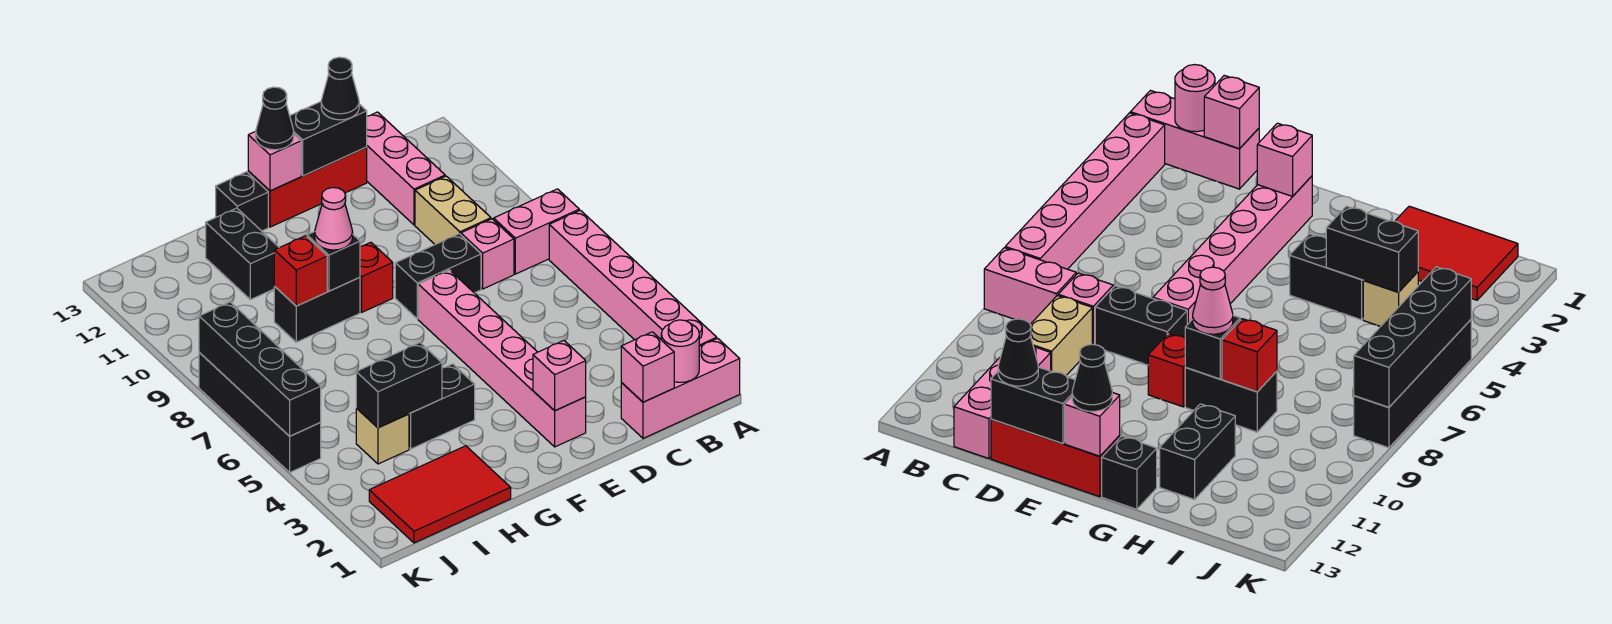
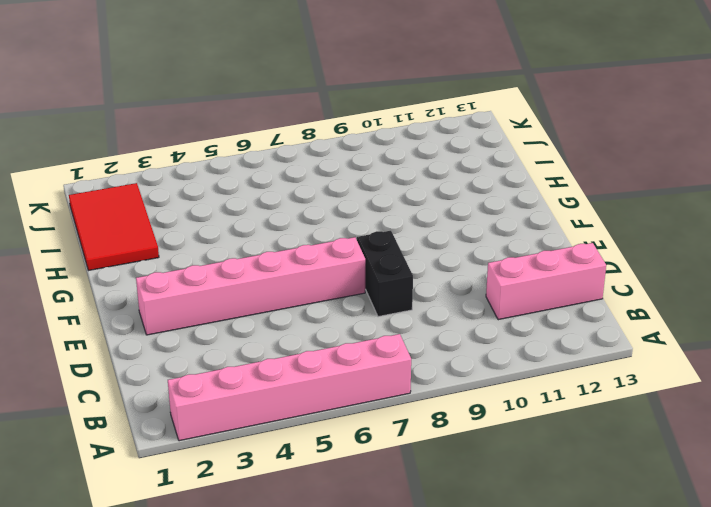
none -> pink brick A1:C1 level 1
none -> pink brick A8:B8 level 1
none -> pink brick C8 level 1

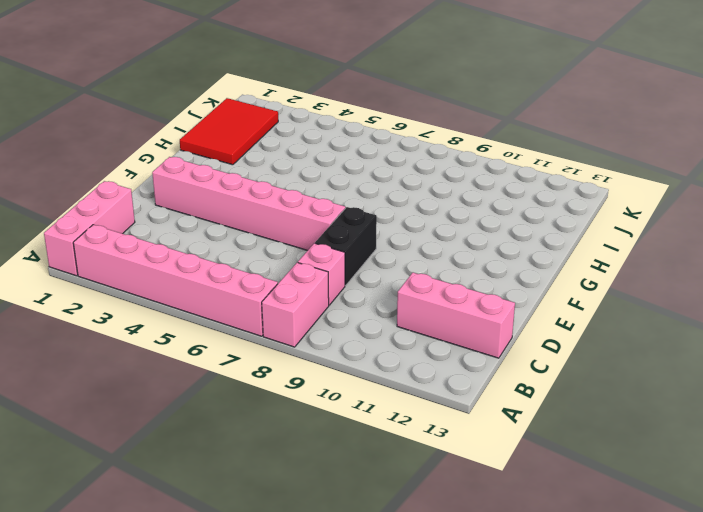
none -> tan brick C9:C10 level 1
none -> red brick D13:F13 level 1
none -> red brick F9 level 1

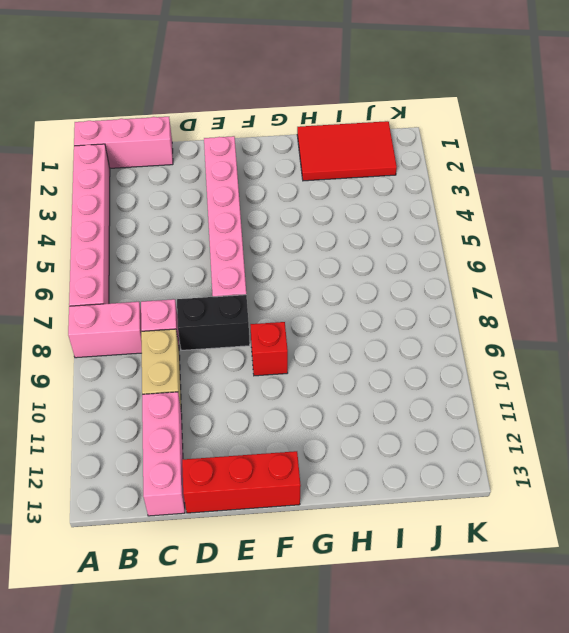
none -> black brick G4:H4 level 1
none -> black brick G9:H9 level 1
none -> black brick G13 level 1

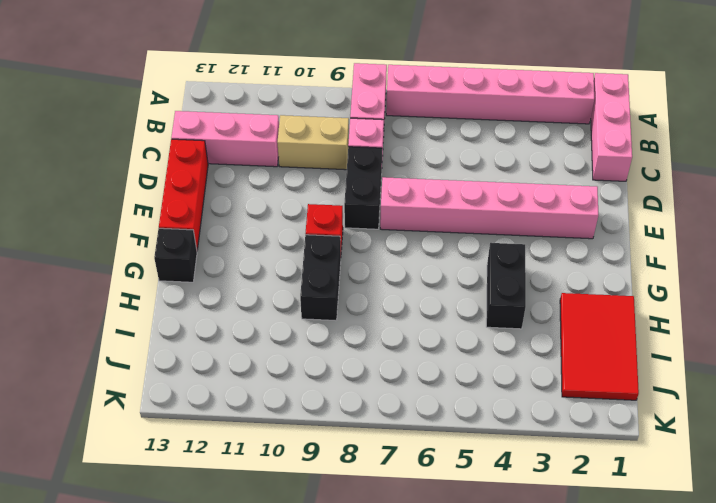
none -> black brick H11:H12 level 1
none -> tan brick I4 level 1
none -> black brick K5:K8 level 1

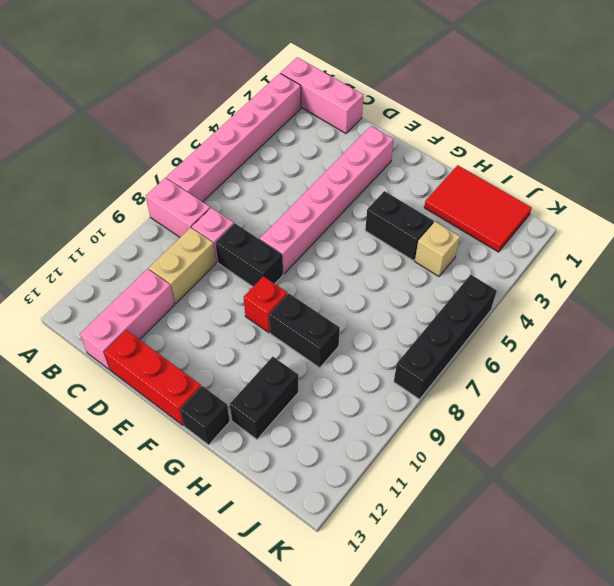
none -> pink round brick B1 level 2
none -> pink brick C1 level 2
none -> black brick D13:E13 level 2

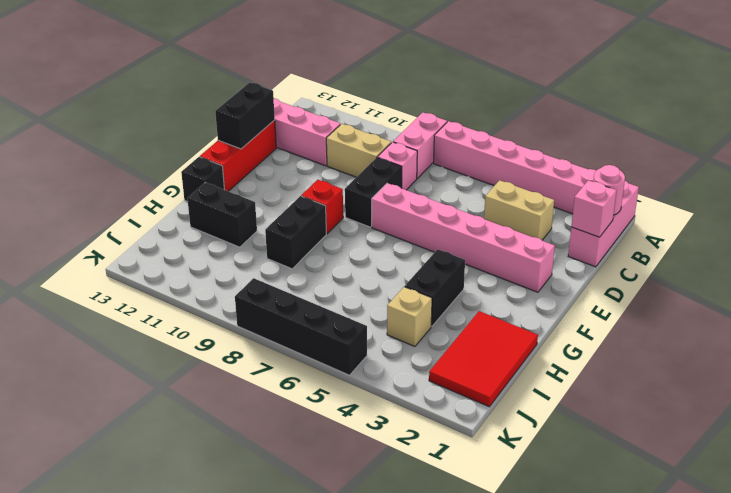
tan brick C3:C4 level 1 -> none
none -> pink brick E2 level 2
none -> pink brick F13 level 2
none -> black brick G9 level 2

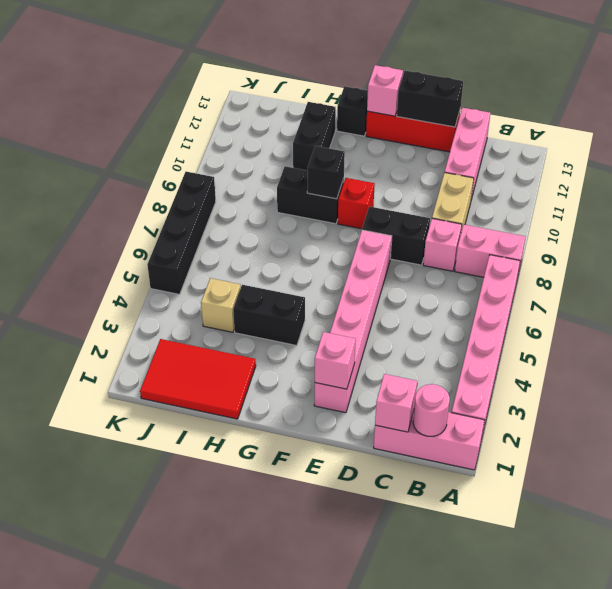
none -> black brick H4:I4 level 2
none -> red brick H9 level 2
none -> black brick K5:K8 level 2

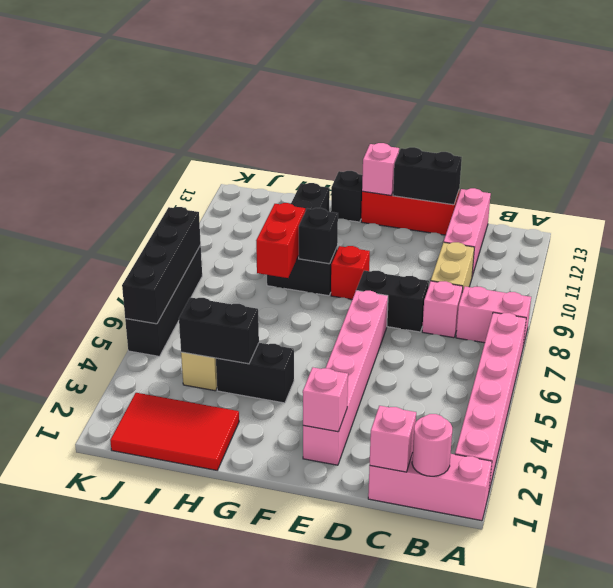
red brick H8:H9 level 2 -> red brick H9 level 2
none -> black cone D13 level 3
none -> black cone F13 level 3
none -> pink cone G9 level 3

